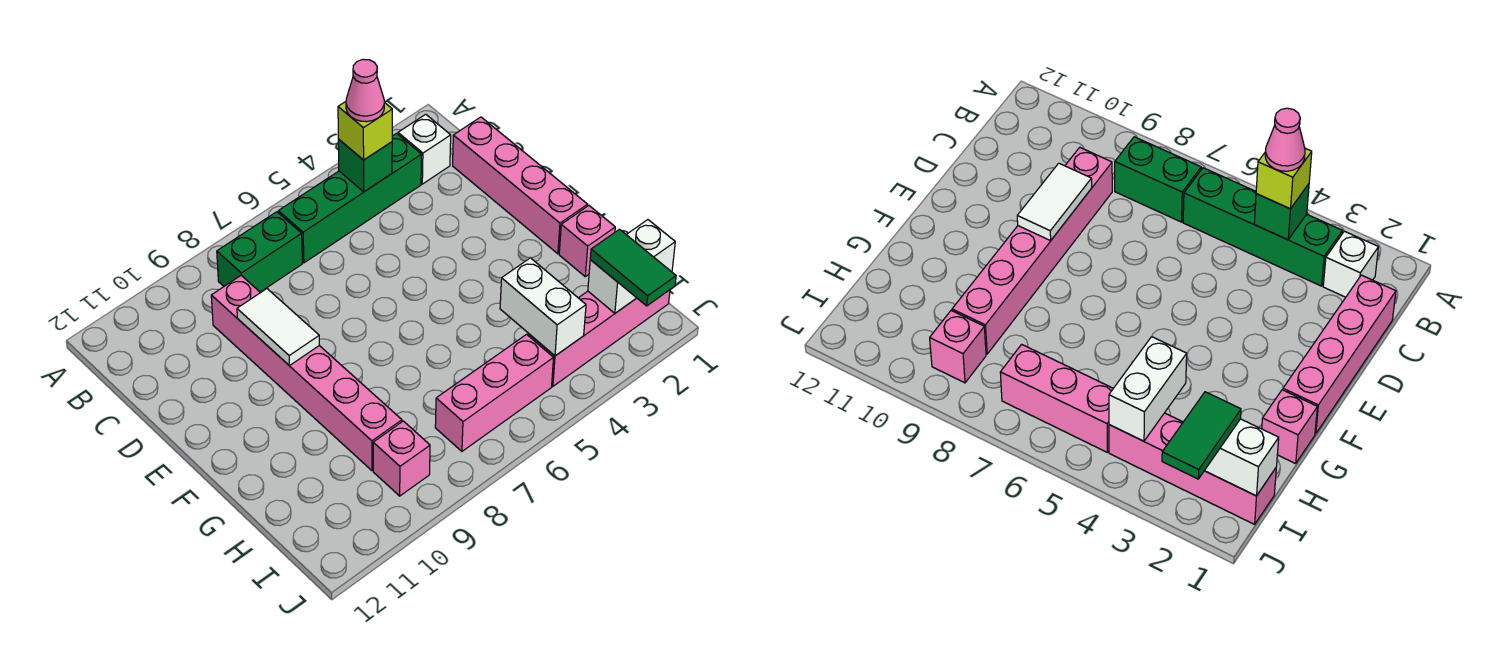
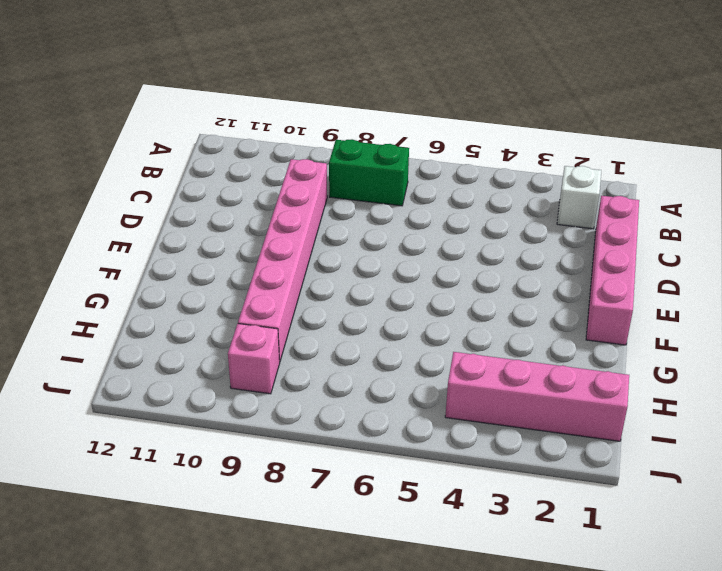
none -> green brick B3:B6 level 1
none -> pink brick G1 level 1
none -> pink brick I5:I7 level 1

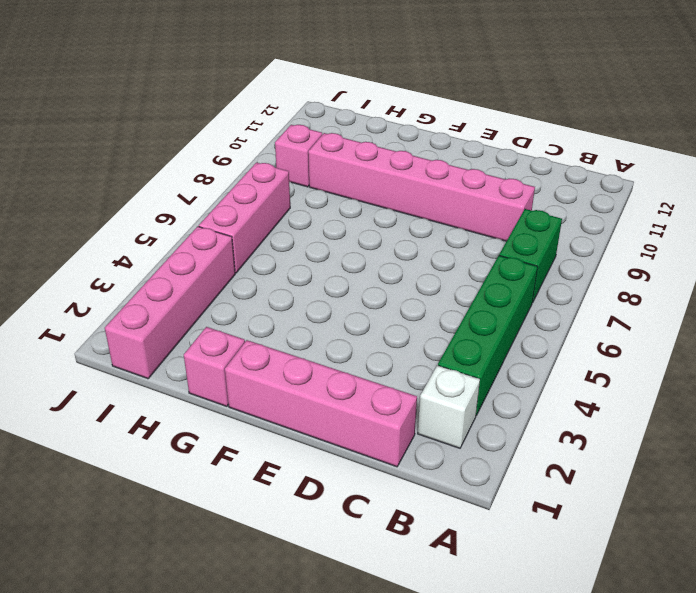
none -> green brick B4 level 2
none -> white tile D9:E9 level 2
none -> white brick H4:I4 level 2

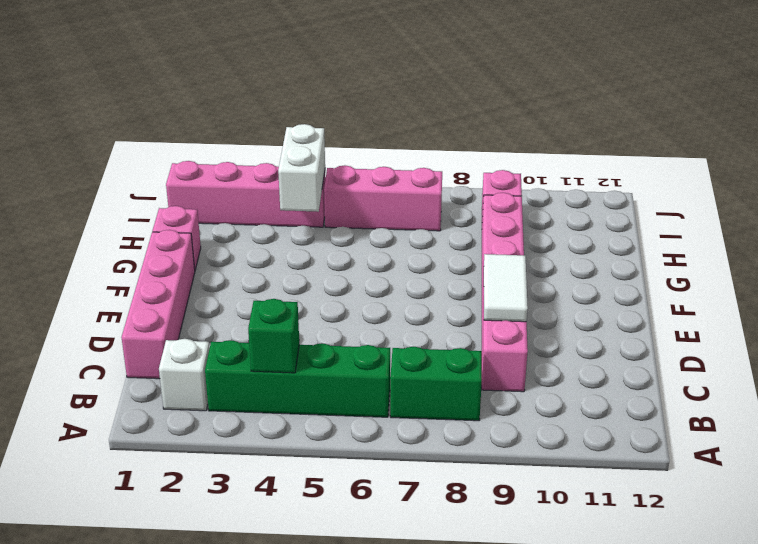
none -> white brick I1:I2 level 2
none -> lime brick B4 level 3
none -> green tile I2:J2 level 3

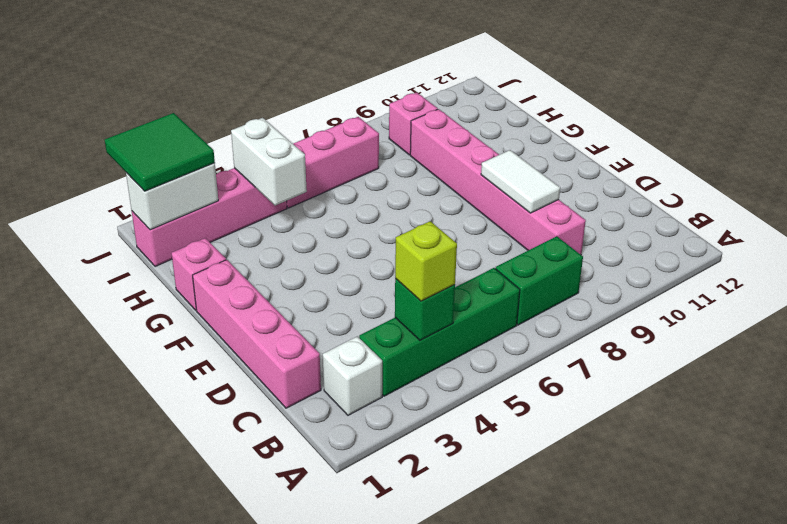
green tile I1:J2 level 3 -> green tile I2:J2 level 3
none -> pink cone B4 level 4

